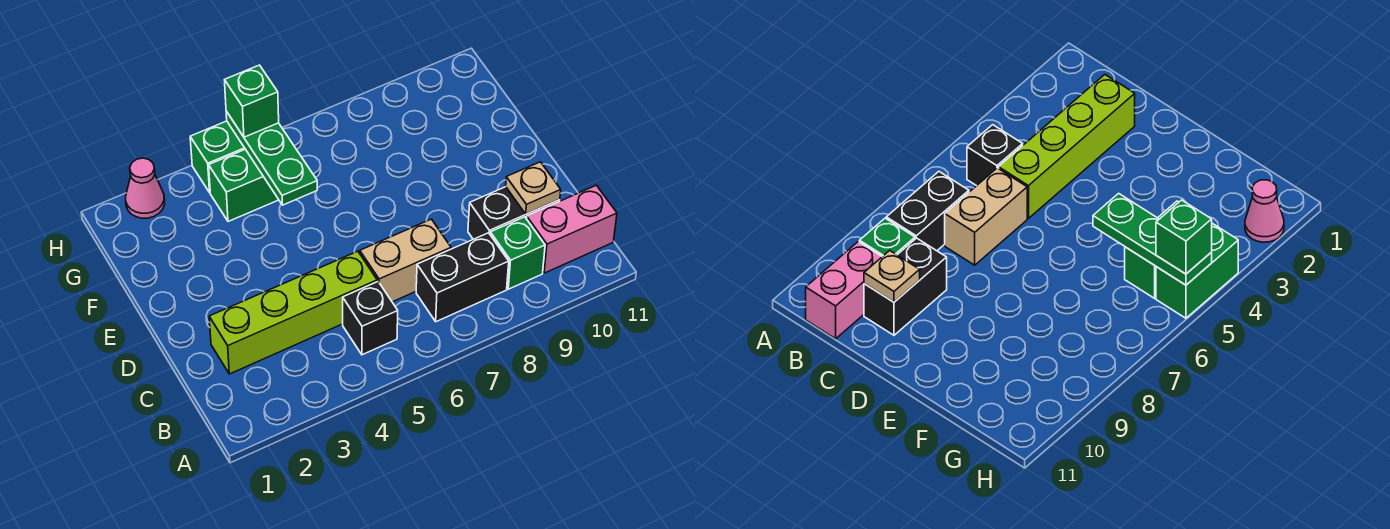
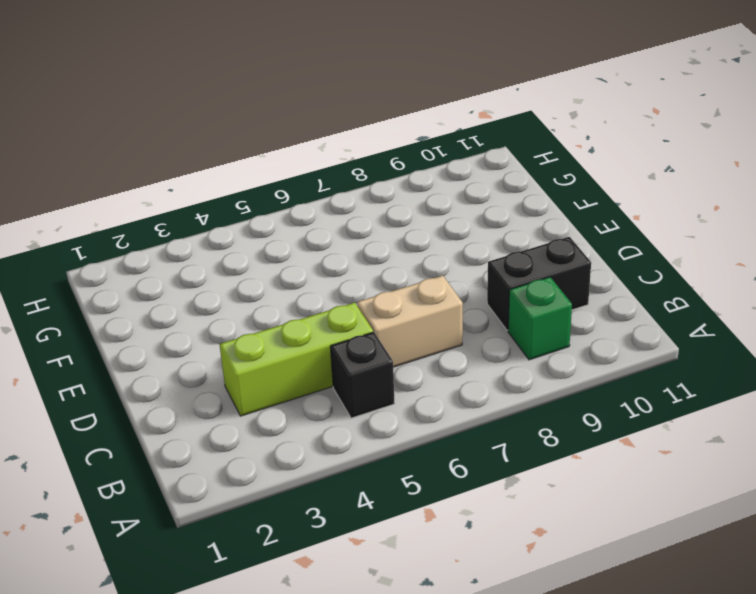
lime brick C3:C5 level 1 -> lime brick C2:C5 level 1
none -> black brick B7:B8 level 1
none -> pink brick B10:B11 level 1
none -> green brick G4:G5 level 1

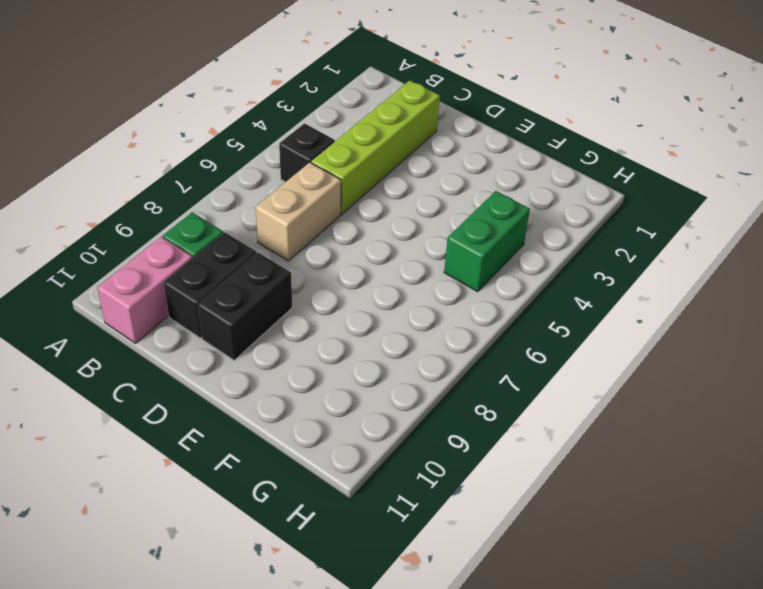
black brick D9:D10 level 1 -> black brick B7:B8 level 1
none -> pink cone H2 level 1
none -> green brick H4:H5 level 1
none -> tan plate C10 level 2

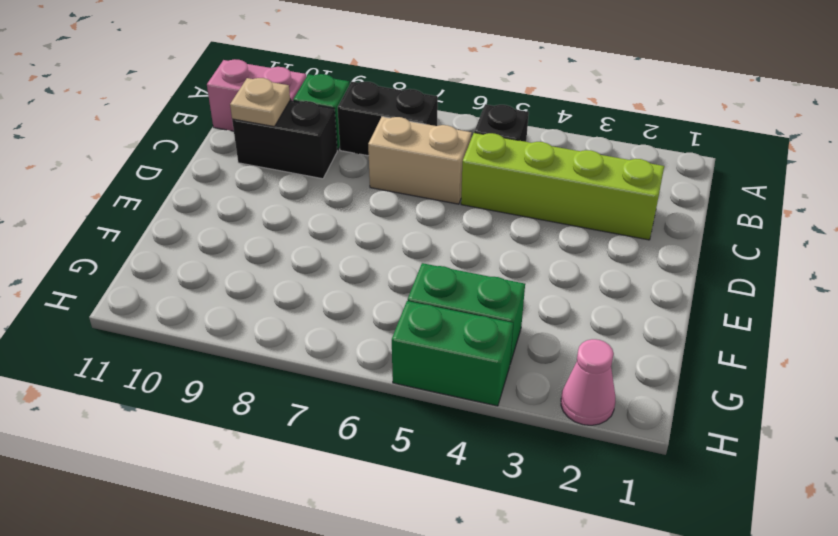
none -> green plate F5:H5 level 2
none -> green brick H5 level 3

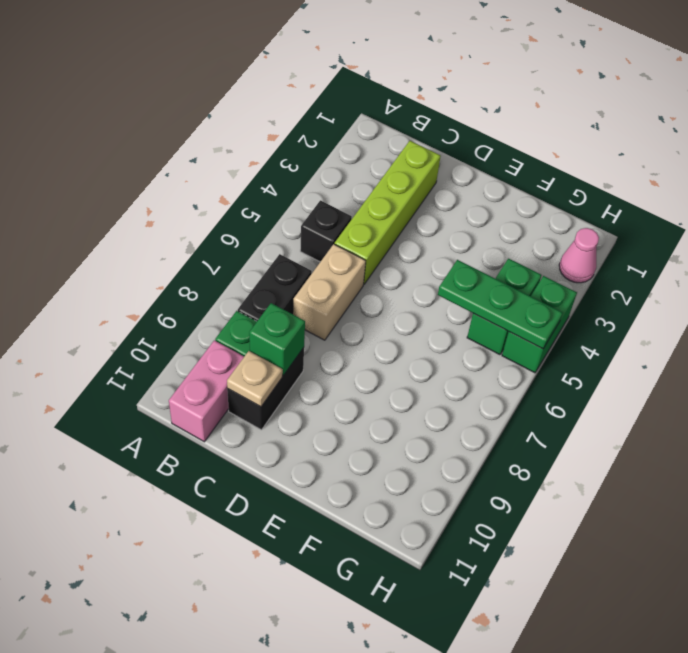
green brick C9 level 2 -> green brick H5 level 3

